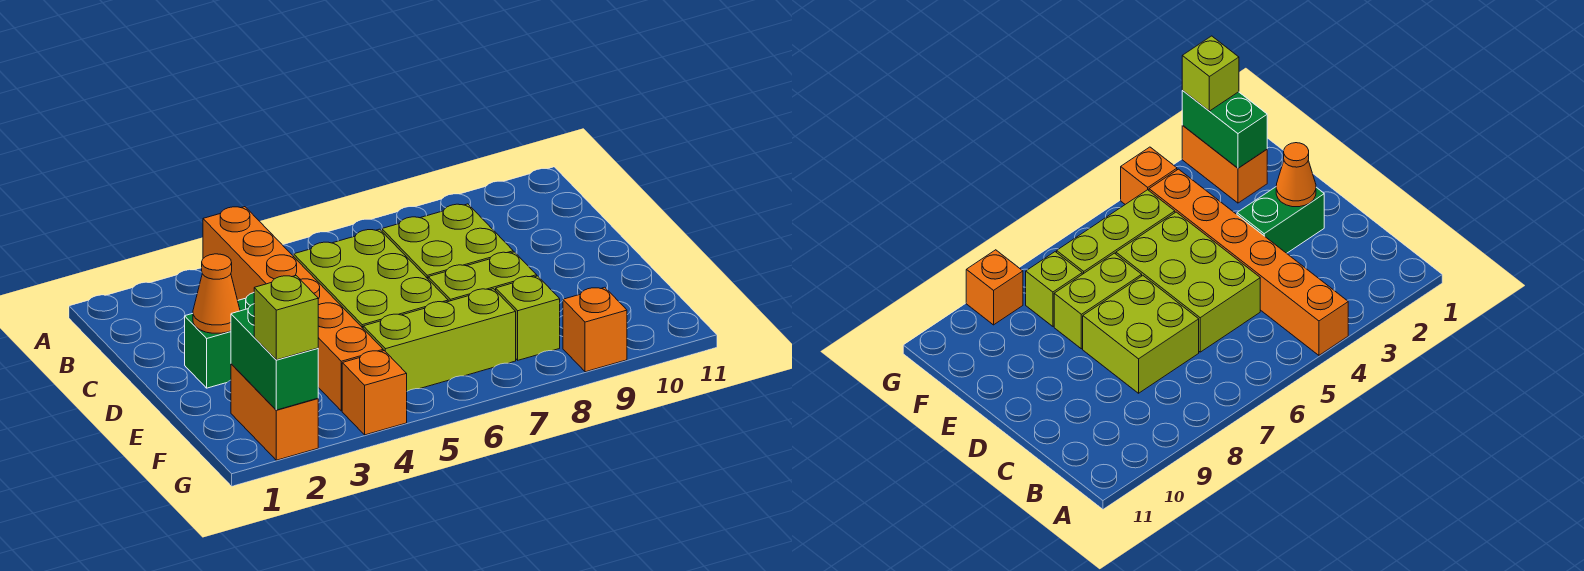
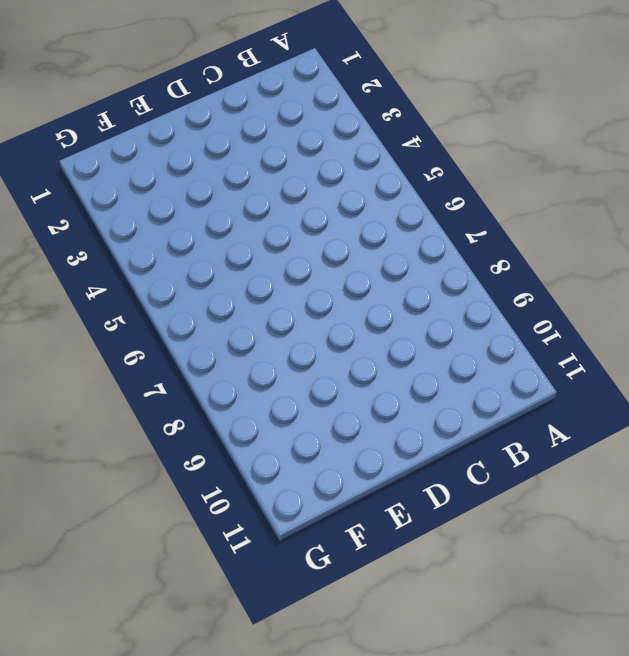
none -> orange brick A4:F4 level 1
none -> lime brick C5:E6 level 1
none -> lime brick C7:D8 level 1

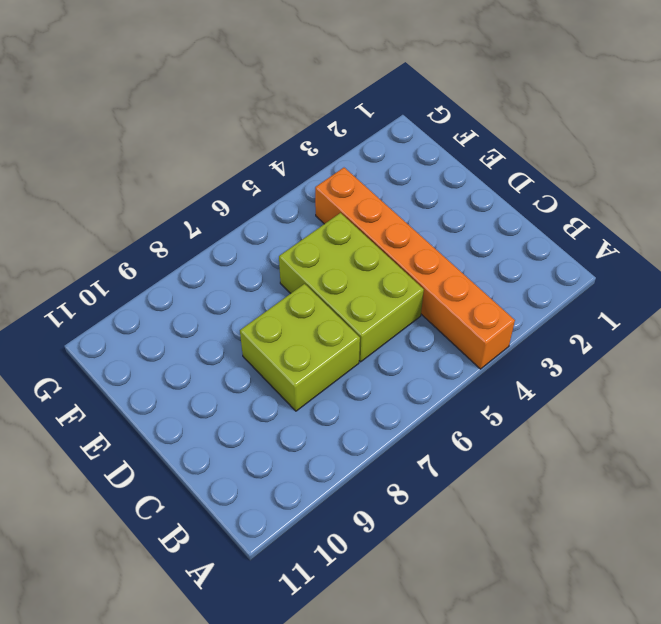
none -> green brick D2:D3 level 1
none -> lime brick E7:E8 level 1
none -> orange brick F2:G2 level 1

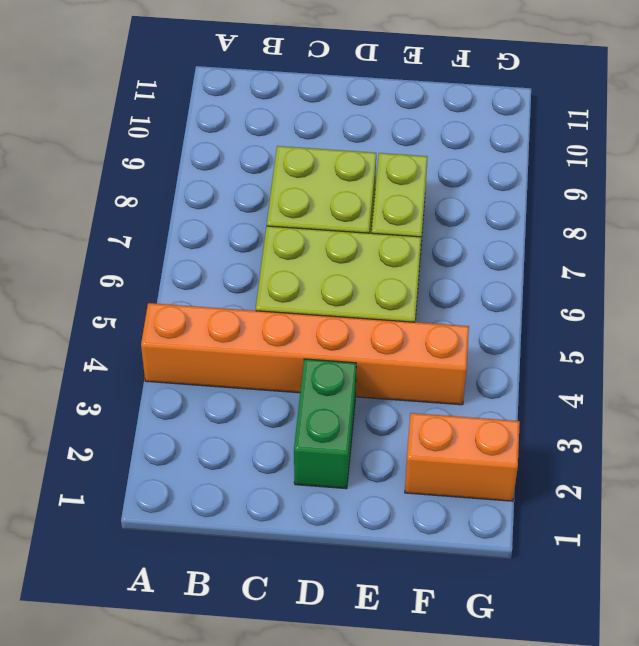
none -> lime brick F5:F7 level 1
none -> lime brick F8 level 1
none -> orange brick G4 level 1

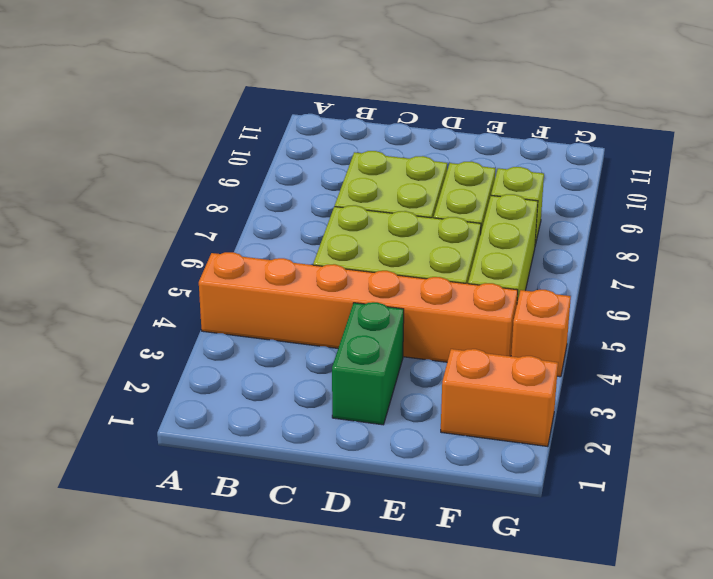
none -> orange brick G9 level 1
none -> orange cone D2 level 2
none -> green brick F2:G2 level 2

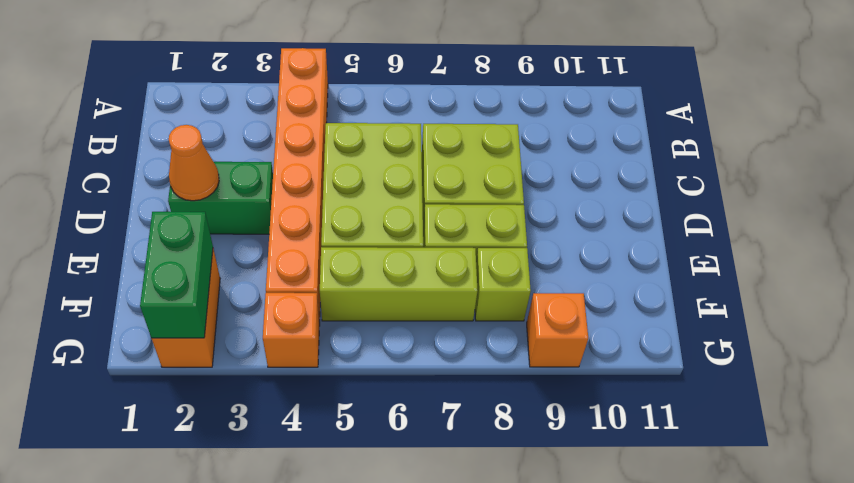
none -> lime brick G2 level 3

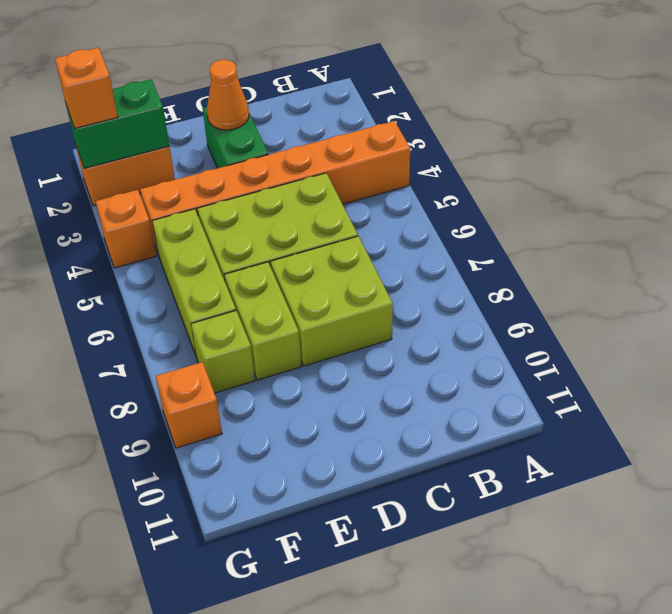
orange brick G2 level 3 -> lime brick G2 level 3

